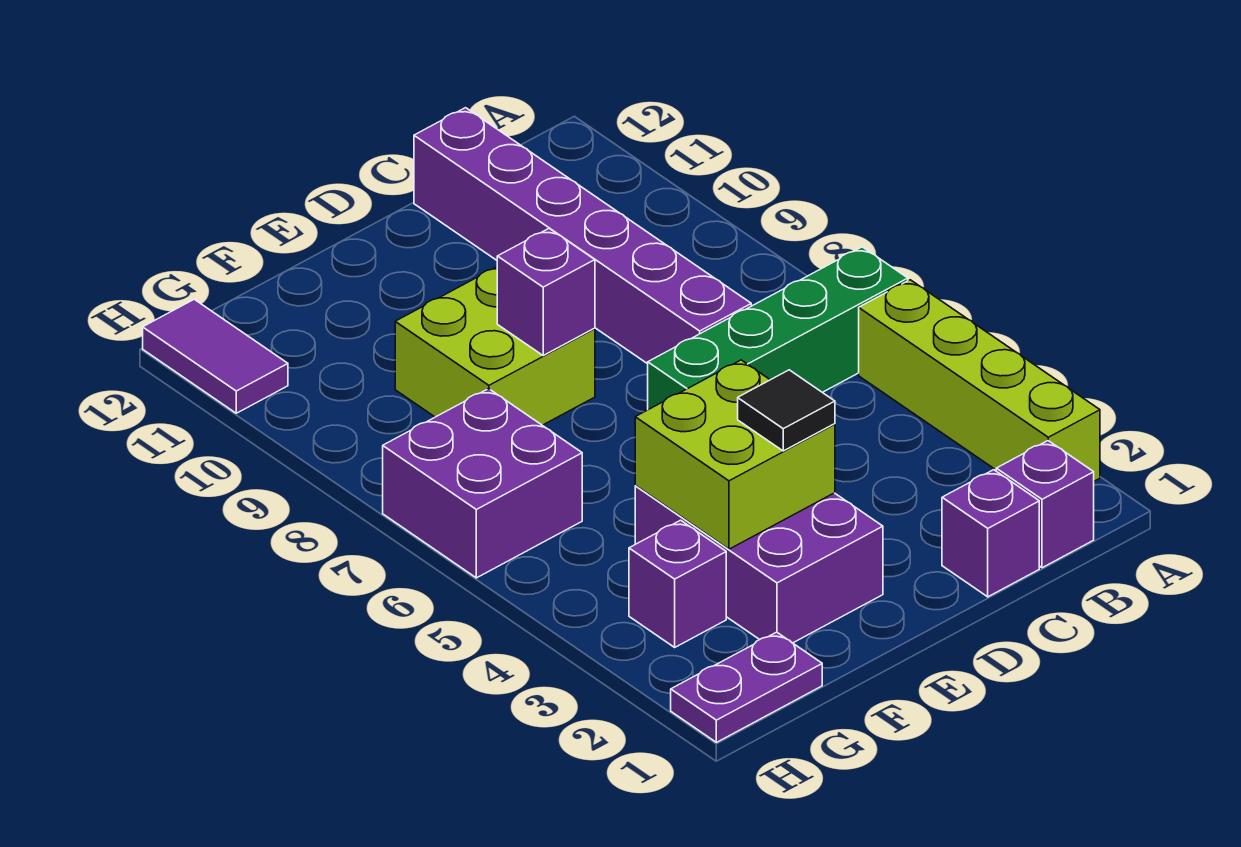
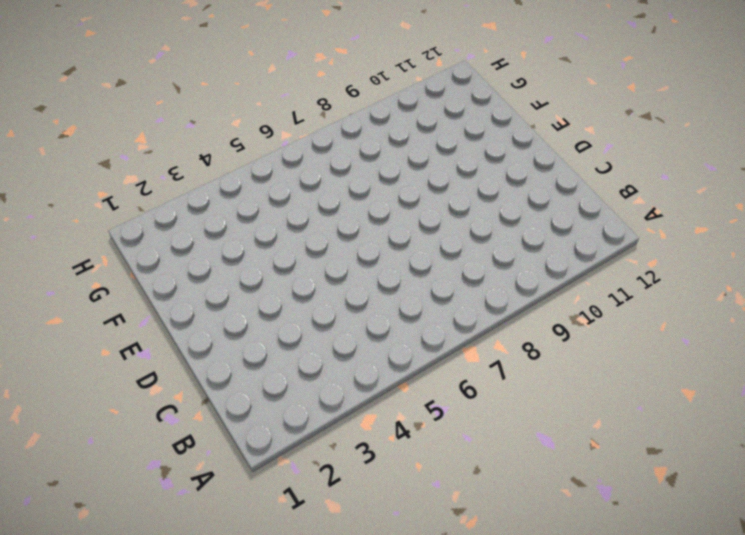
none -> lime brick A2:A5 level 1
none -> green brick A6:D6 level 1
none -> purple brick B1 level 1

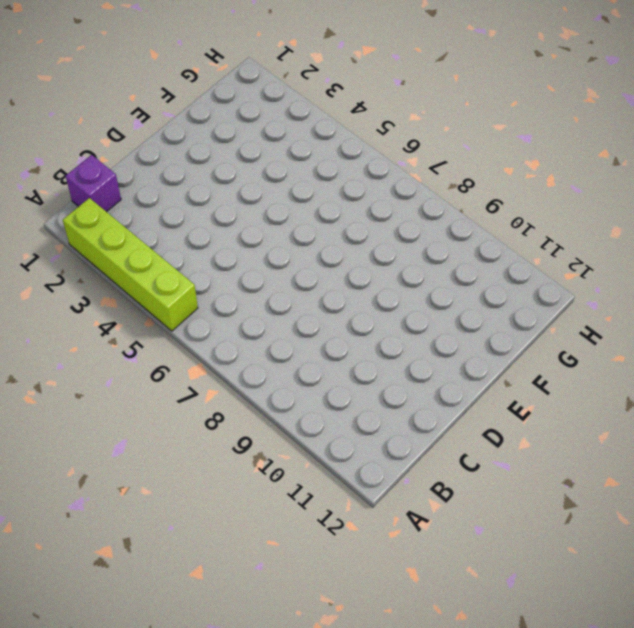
none -> green brick A6:D6 level 1
none -> purple brick C1 level 1
none -> purple brick C7:C12 level 1

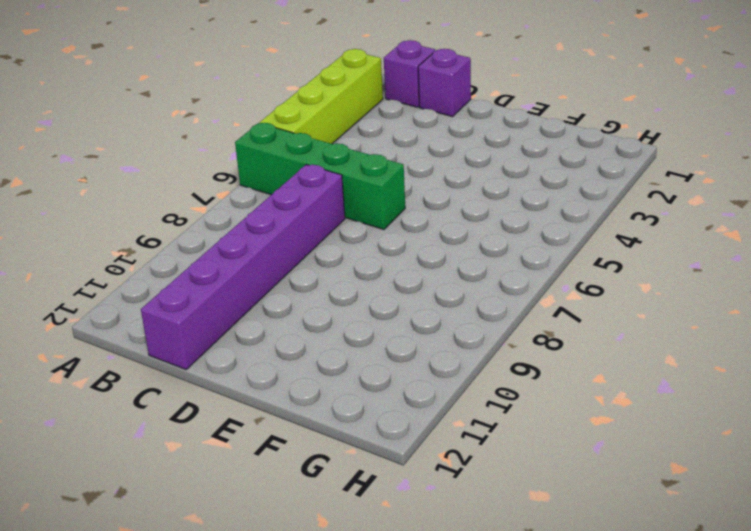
none -> purple brick E2:F4 level 1
none -> lime brick E8:F9 level 1
none -> purple plate G1:H1 level 1

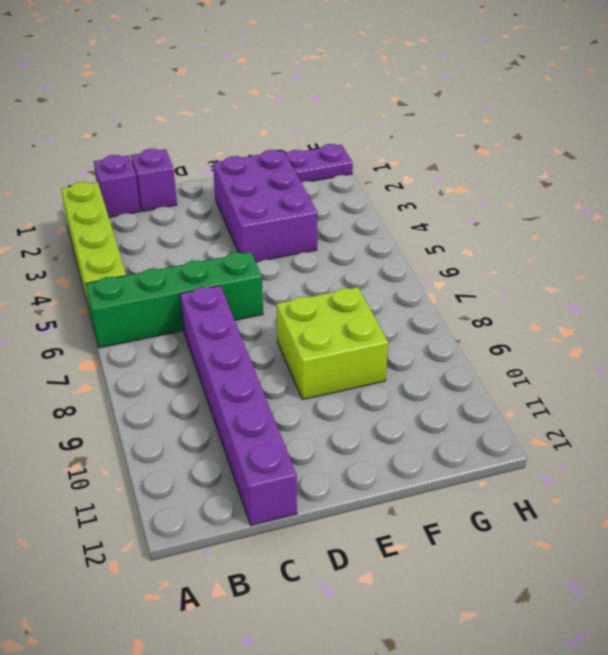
none -> purple brick G3 level 1
none -> purple brick G6:H7 level 1
none -> purple tile H11:H12 level 1

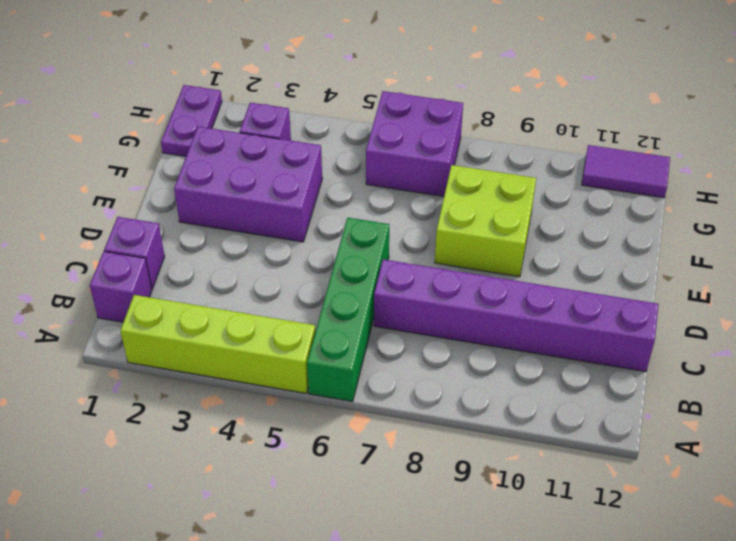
none -> lime brick E3:F4 level 2
none -> purple brick E8 level 2
none -> black tile E3 level 3

